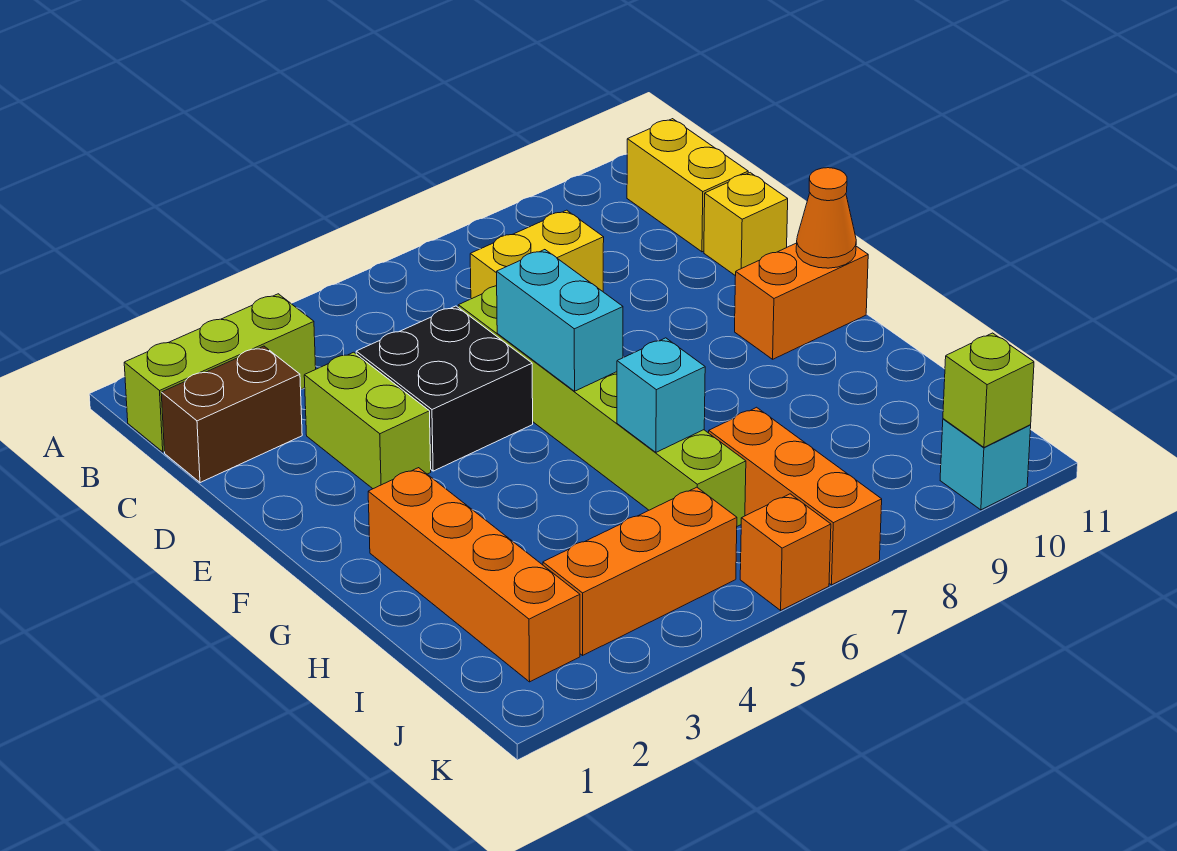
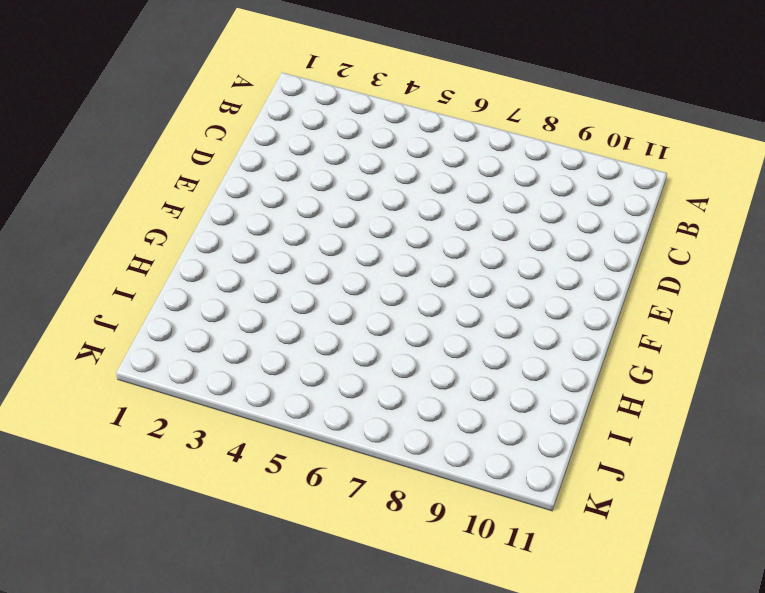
none -> lime brick B1:B3 level 1
none -> yellow brick B11:C11 level 1
none -> brown brick C1:C2 level 1

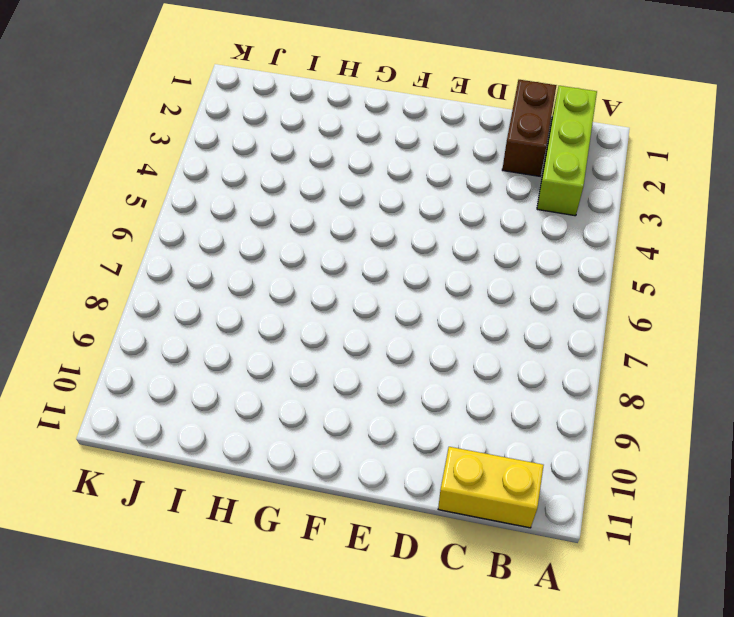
none -> yellow brick C7:C8 level 1
none -> lime brick D3:E3 level 1
none -> black brick D4:E5 level 1

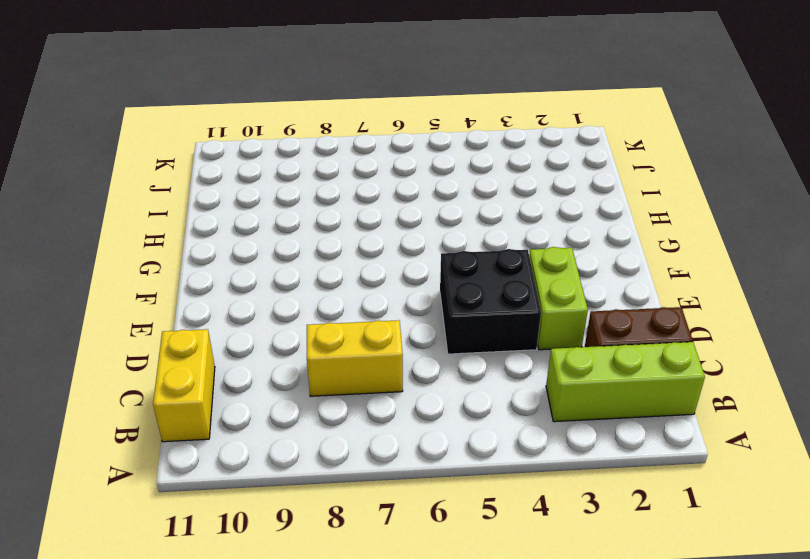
none -> lime brick D6:I6 level 1
none -> yellow brick D11 level 1
none -> orange brick F10:F11 level 1

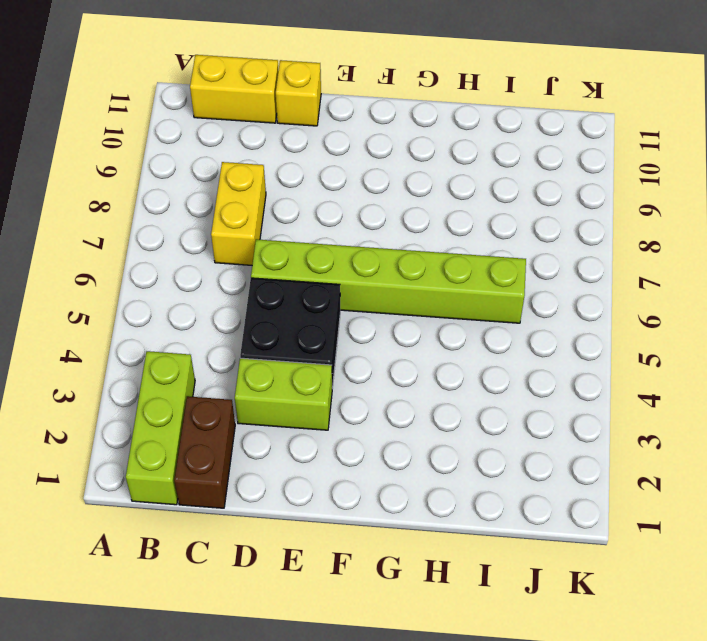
none -> orange brick F10:F11 level 1
none -> orange brick G2:J2 level 1
none -> orange brick I7:K7 level 1

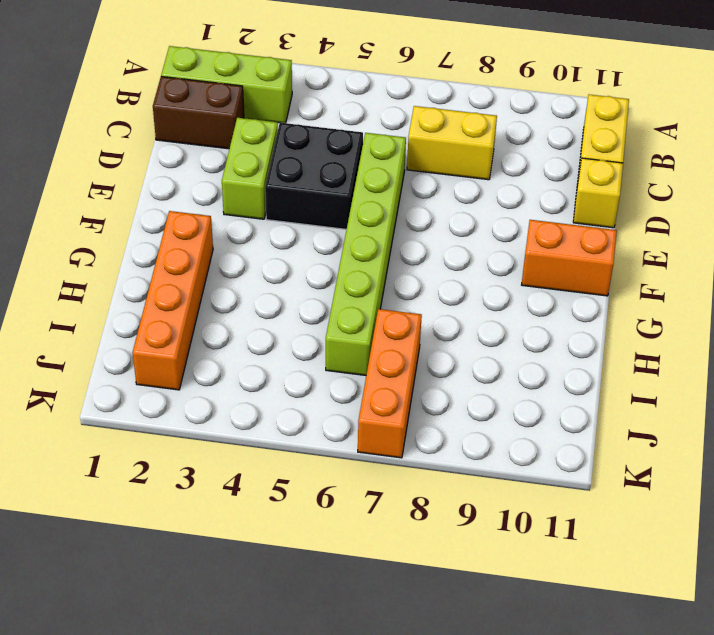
none -> orange brick J3:J5 level 1
none -> orange brick K6 level 1
none -> cyan brick K10 level 1

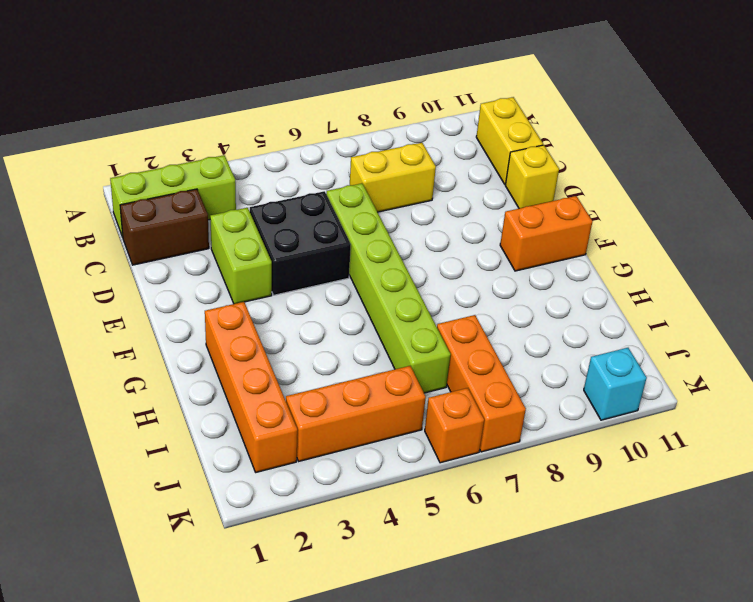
none -> cyan brick E6:F6 level 2
none -> orange cone F11 level 2
none -> cyan brick H6 level 2

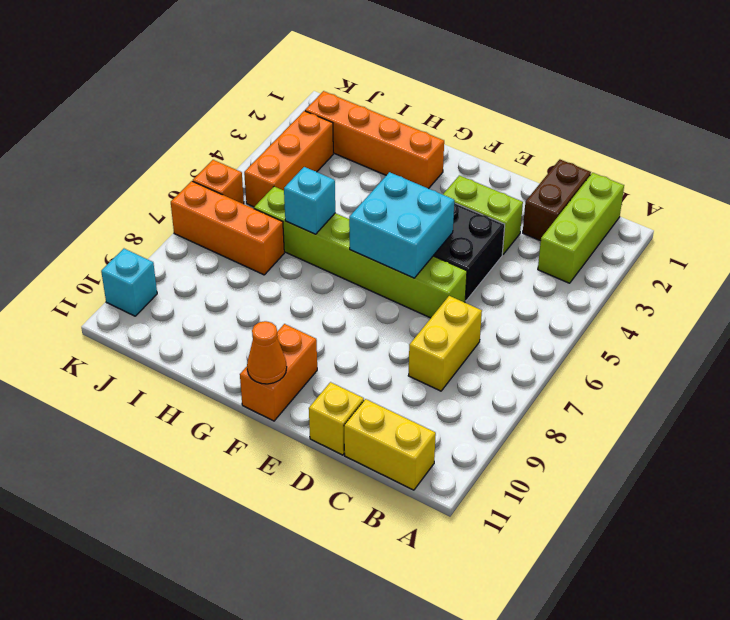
cyan brick E5:F6 level 2 -> cyan brick E6:F6 level 2
none -> lime brick K10 level 2

